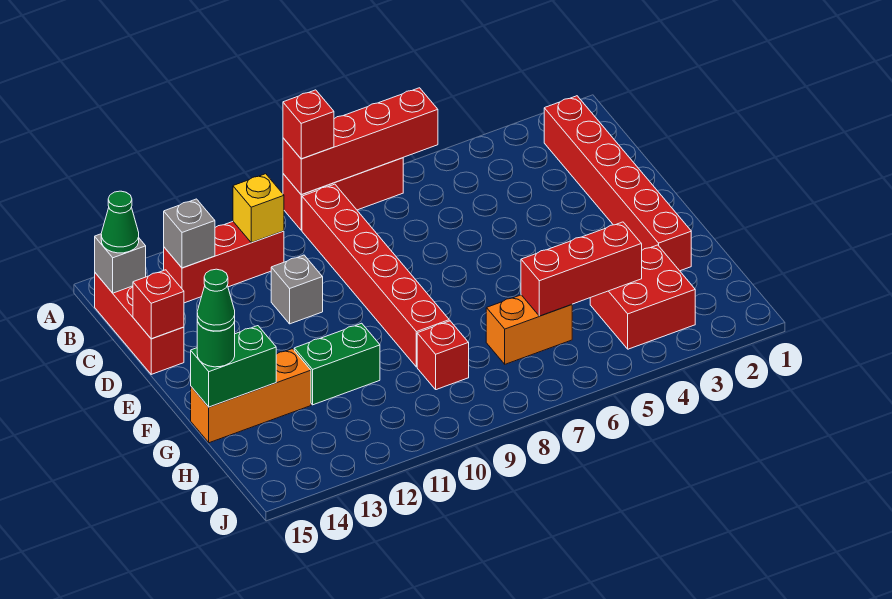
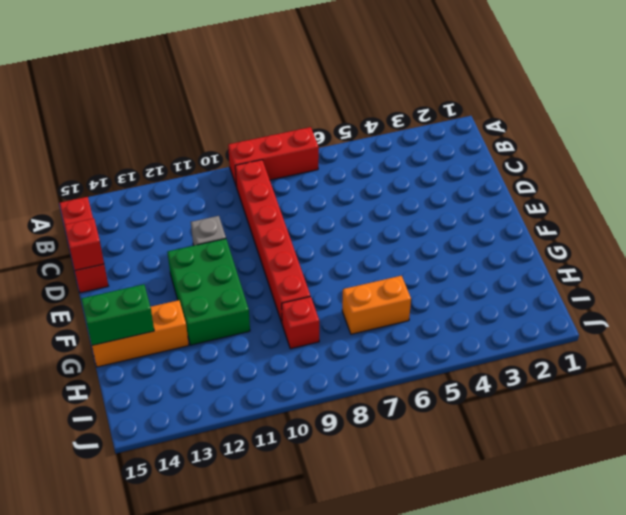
green brick E11:G12 level 1 -> green brick G11:G12 level 1
none -> red brick B2:G2 level 1
none -> red brick B11:B13 level 1
none -> red brick H3:I4 level 1

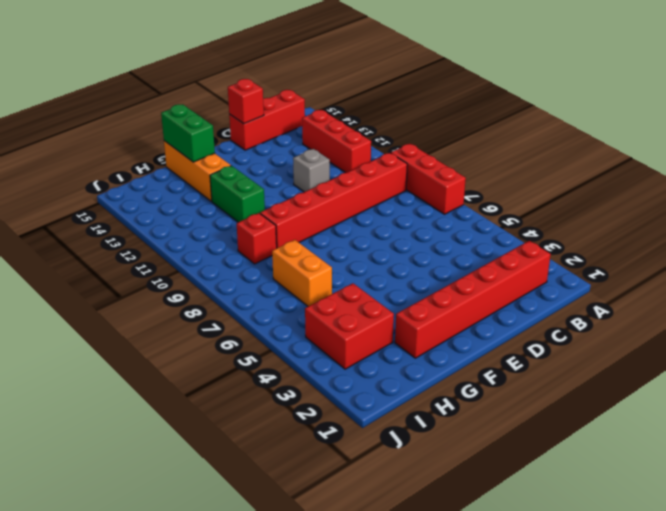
none -> red brick A6:A9 level 2
none -> yellow brick B11 level 2
none -> grey brick B13 level 2

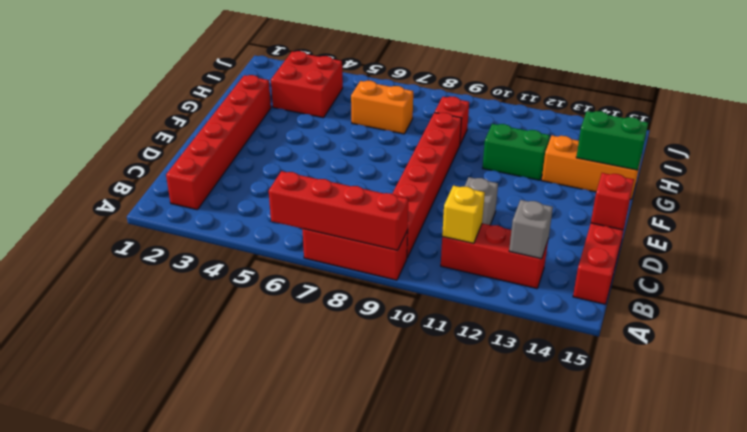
none -> grey brick B15 level 2
none -> red brick H4:H6 level 2
none -> red brick A9 level 3

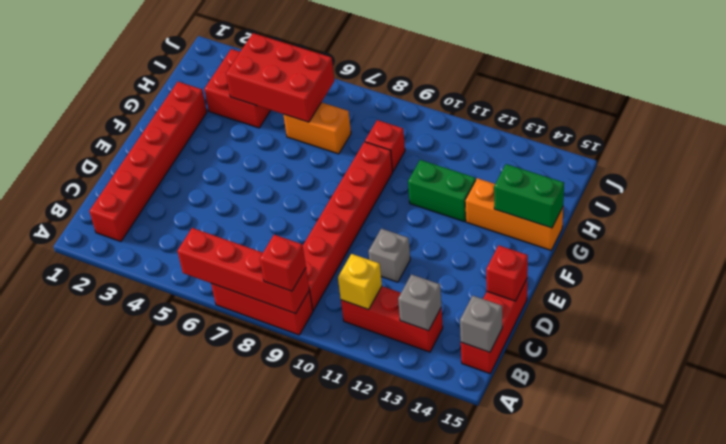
red brick H4:I6 level 2 -> red brick H4:H6 level 2
none -> green cone B15 level 3
none -> green round brick G15 level 3
none -> green cone G15 level 4

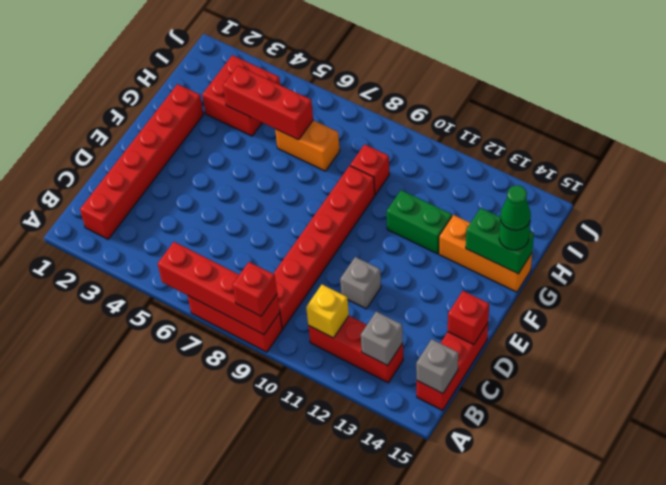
none -> green cone B15 level 3

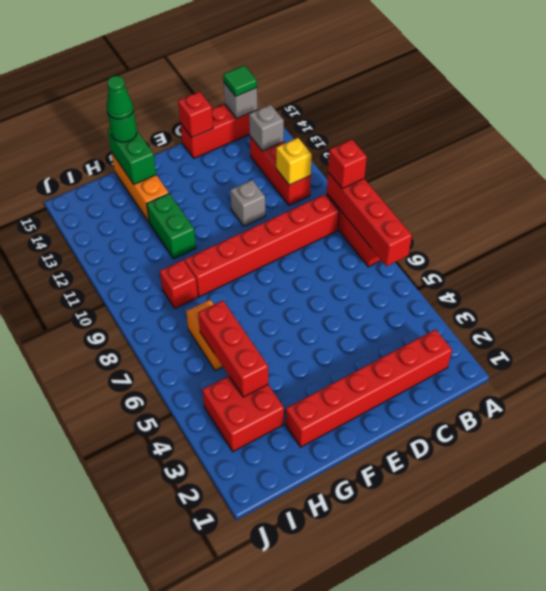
green tile B15 level 3 -> green cone B15 level 3

